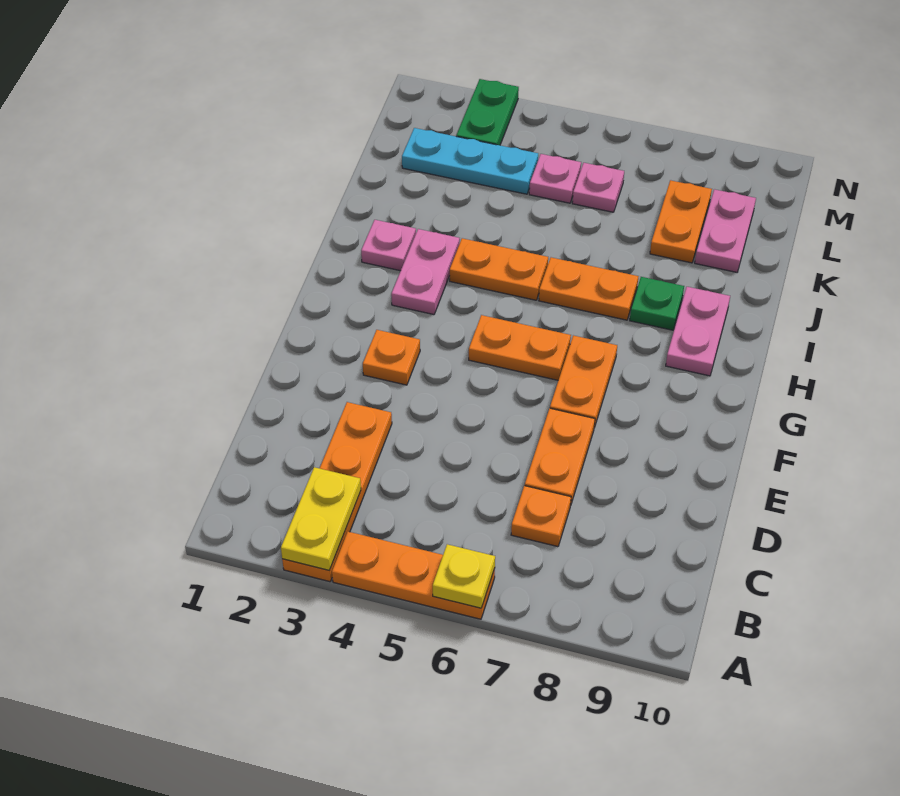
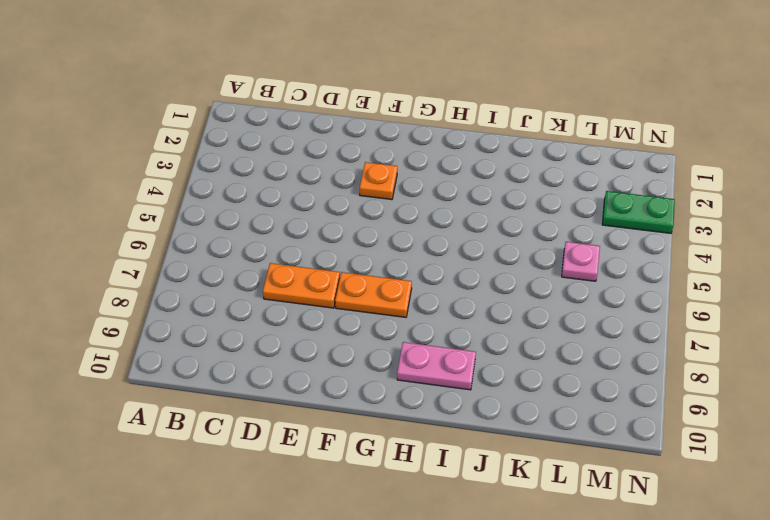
none -> orange plate A3:D3 level 1
none -> orange plate A4:A6 level 1
none -> orange plate C7 level 1

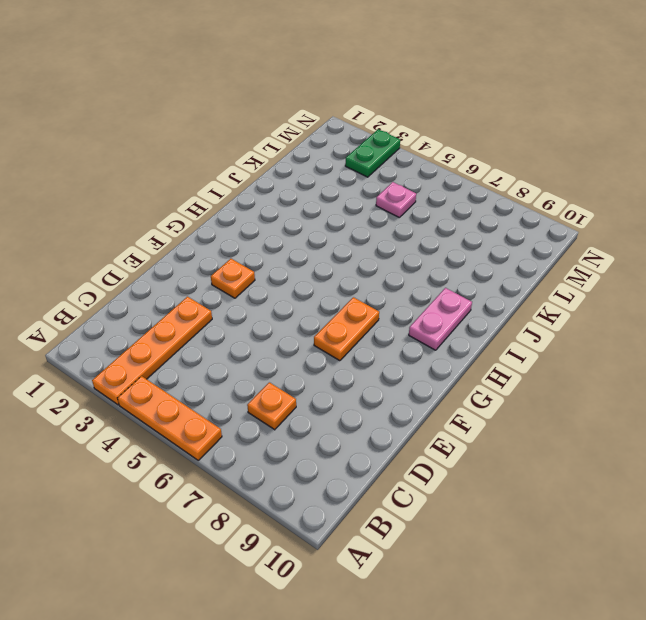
none -> orange plate D7:E7 level 1
none -> orange plate G5:G6 level 1
none -> pink plate H3:I3 level 1

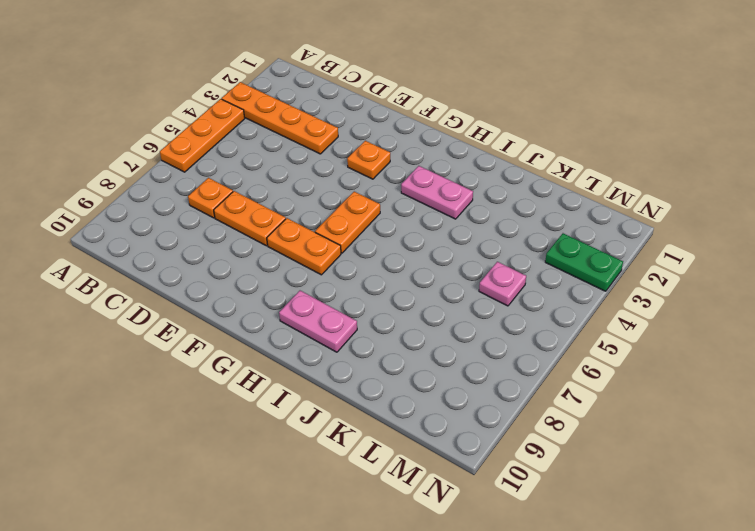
none -> pink plate I2 level 1
none -> orange plate I4:I5 level 1
none -> orange plate I6:I7 level 1

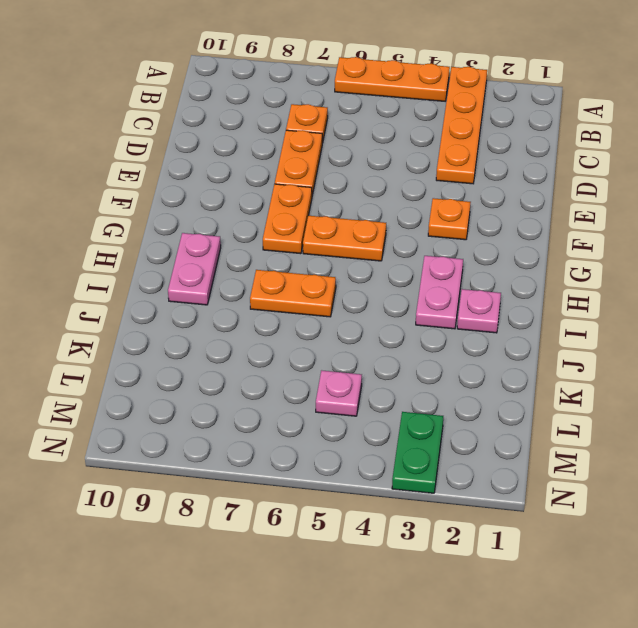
none -> orange plate I4:I5 level 1
none -> green plate I8 level 1
none -> orange plate K8:L8 level 1

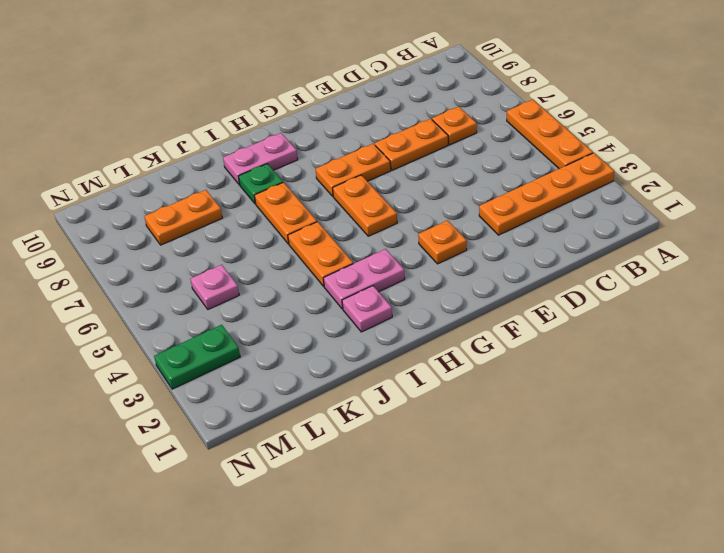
none -> pink plate K9:L9 level 1
none -> cyan plate L2:L4 level 1
none -> pink plate L6 level 1

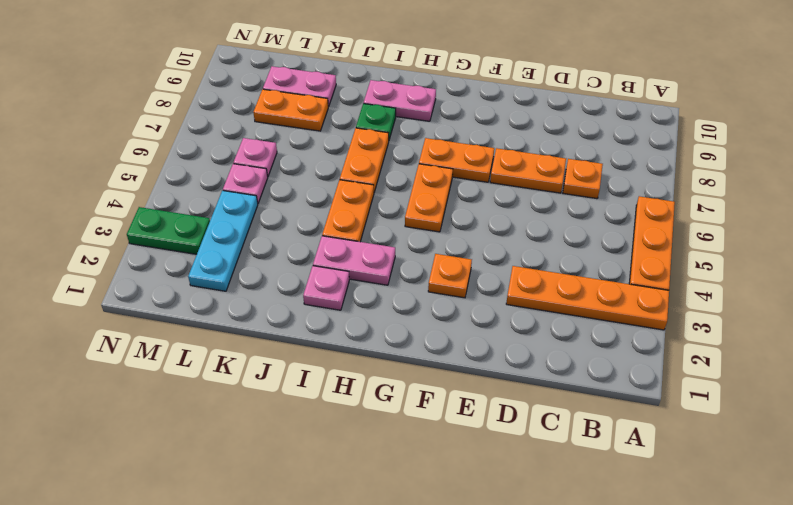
none -> yellow plate A3:B3 level 2
none -> yellow plate A6 level 2

